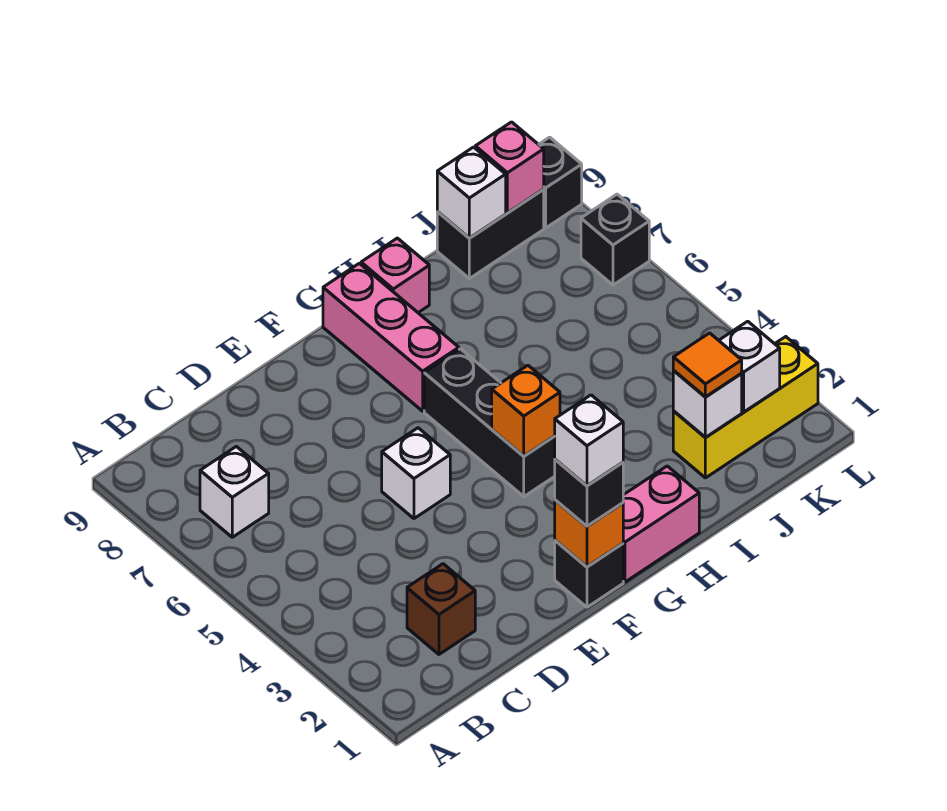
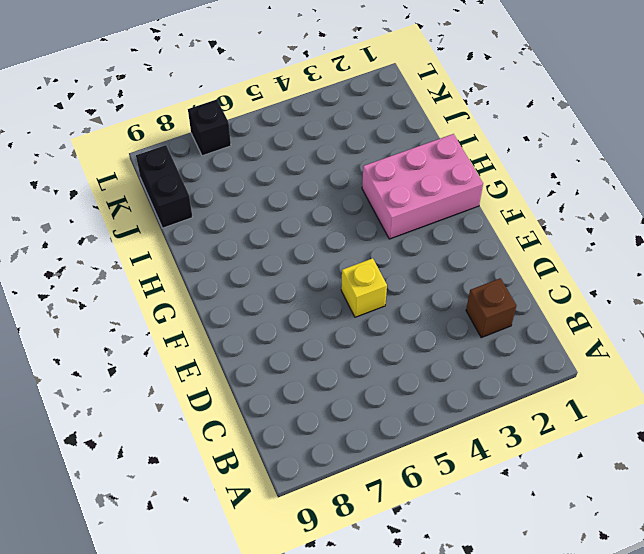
yellow brick E5 level 1 -> white brick E5 level 1
pink brick G1:H3 level 1 -> pink brick G1:H1 level 1
none -> white brick B7 level 1
none -> black brick F1 level 1
none -> black brick G4:G6 level 1

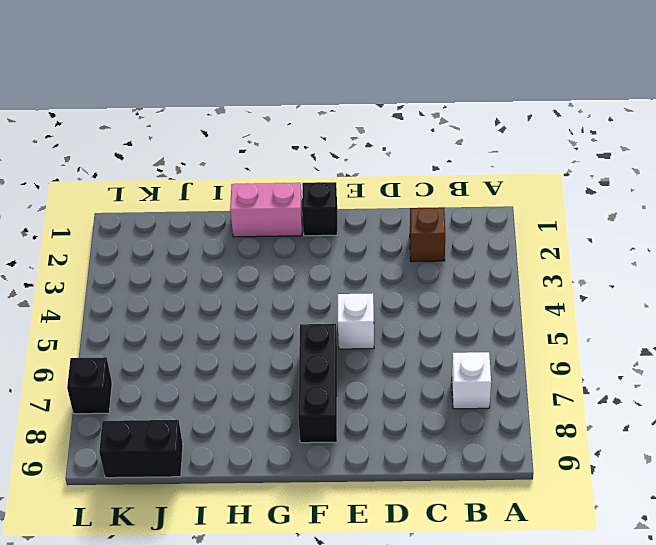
black brick F6:F8 level 1 -> black brick G4:G6 level 1
none -> pink brick G7:G9 level 1
none -> pink brick H9 level 1
none -> yellow brick J2:L2 level 1

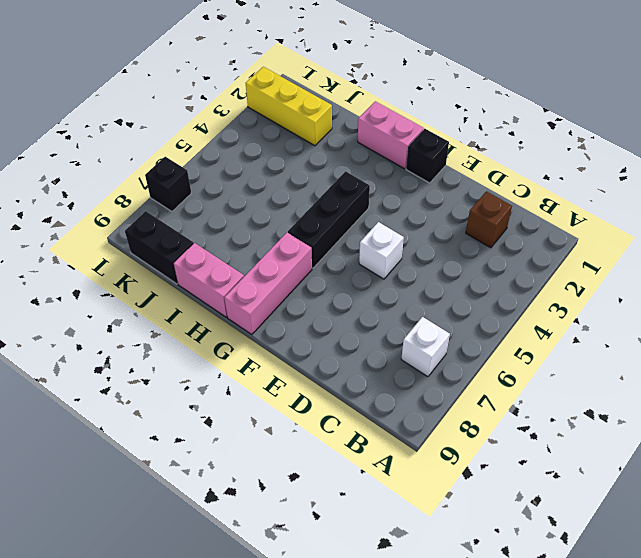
pink brick H9:I9 level 1 -> pink brick H9 level 1
none -> black brick L9 level 1
none -> orange brick F1 level 2
none -> orange brick G4 level 2

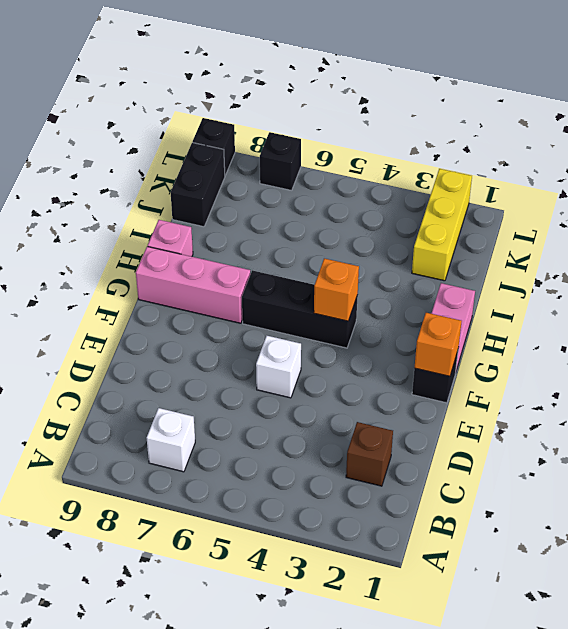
none -> white brick J2 level 2
none -> white brick J9 level 2
none -> white brick K2 level 2

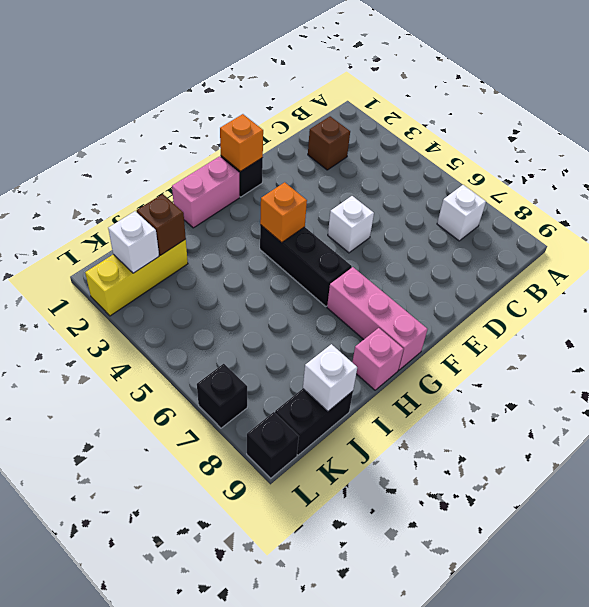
brown brick J2 level 2 -> white brick J2 level 2
none -> pink brick K9 level 2
none -> black brick F1 level 3
none -> orange tile J2 level 3

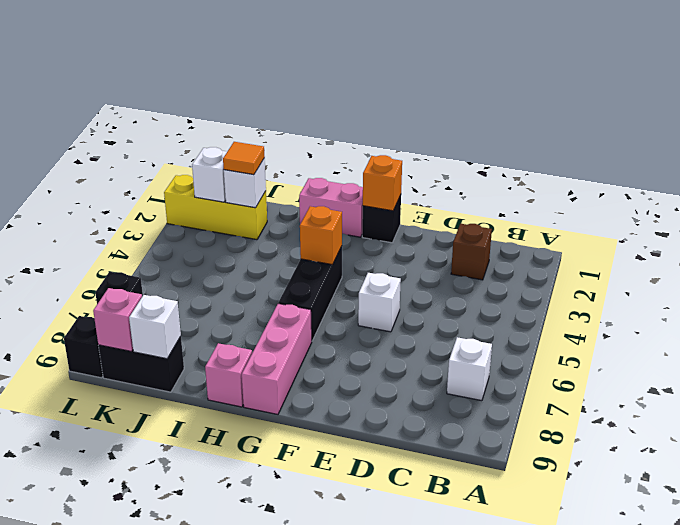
none -> black brick F1 level 3
none -> white brick F1 level 4

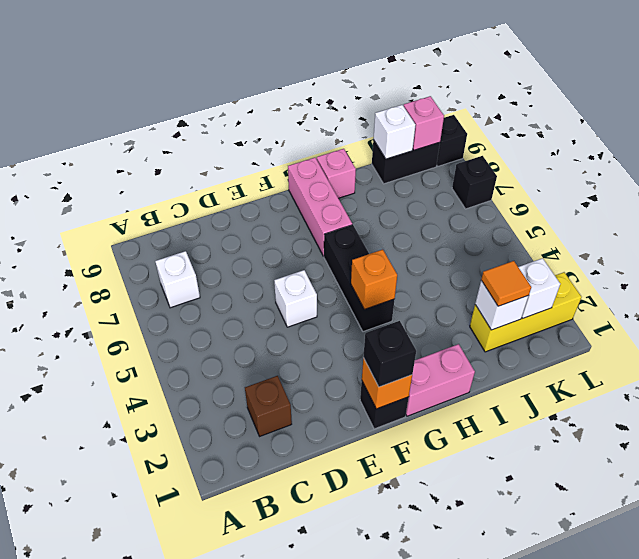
none -> white brick F1 level 4

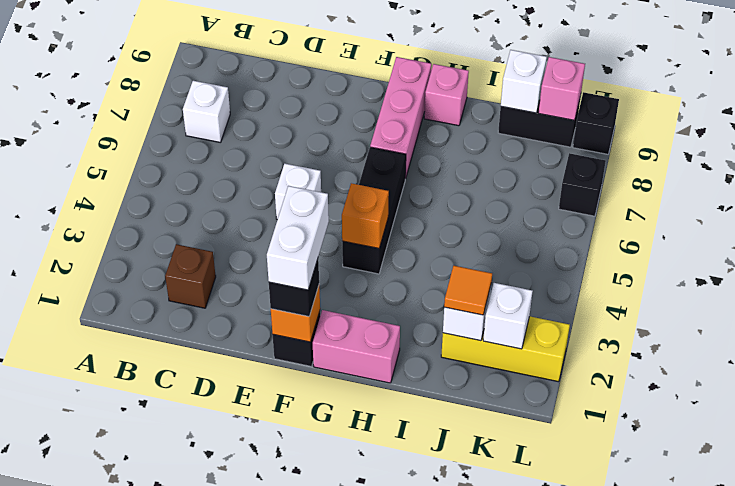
white brick F1:F2 level 4 -> white brick F1 level 4

